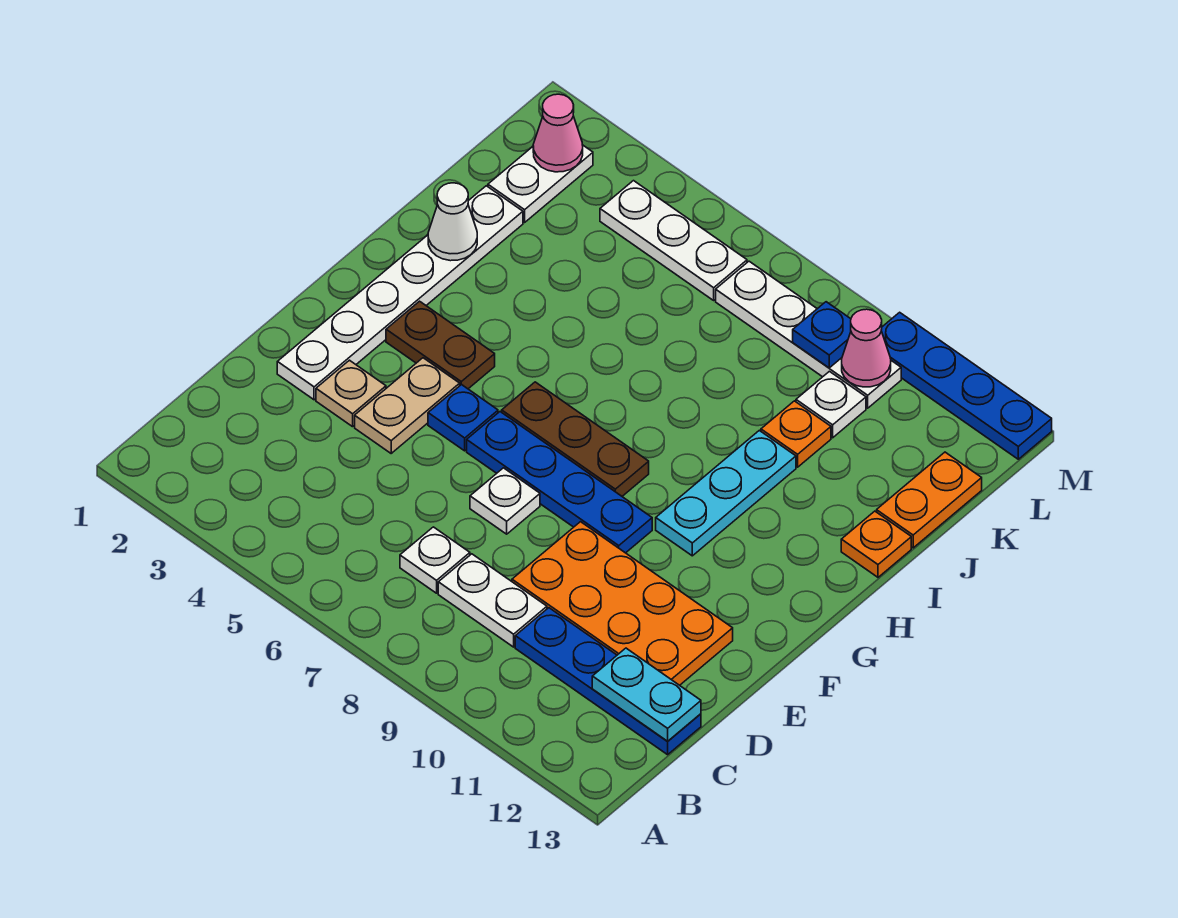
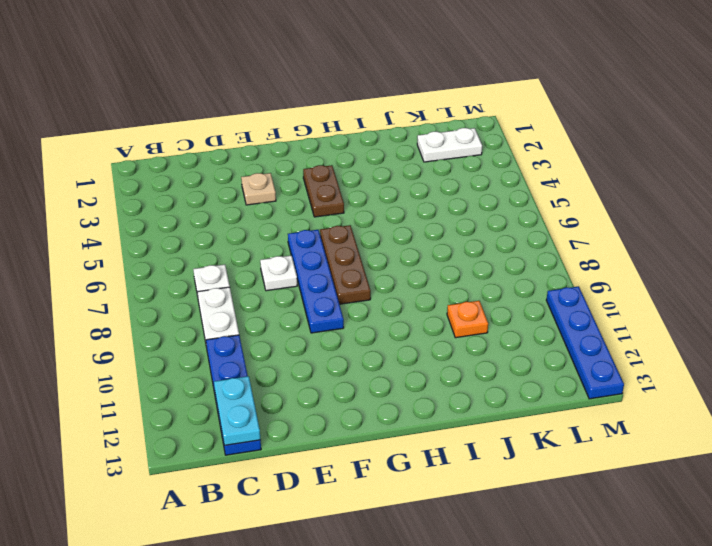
none -> orange plate D9:E12 level 1
none -> white plate E2:J2 level 1
none -> tan plate E4:F4 level 1

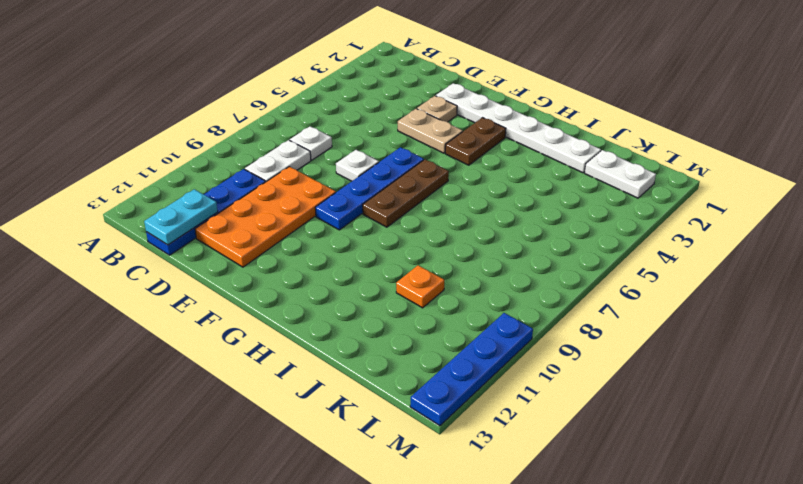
none -> blue plate F5 level 1
none -> cyan plate G10:I10 level 1
none -> orange plate I13 level 1

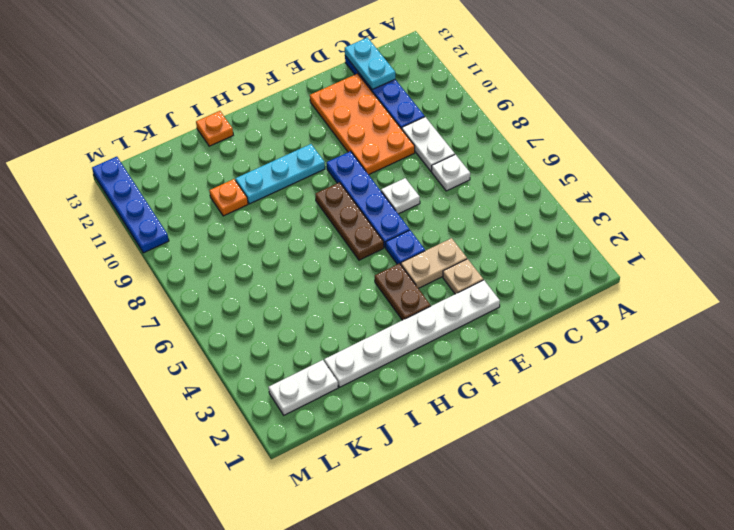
none -> orange plate J13:K13 level 1
none -> white plate K10 level 1
none -> white plate L4:L6 level 1

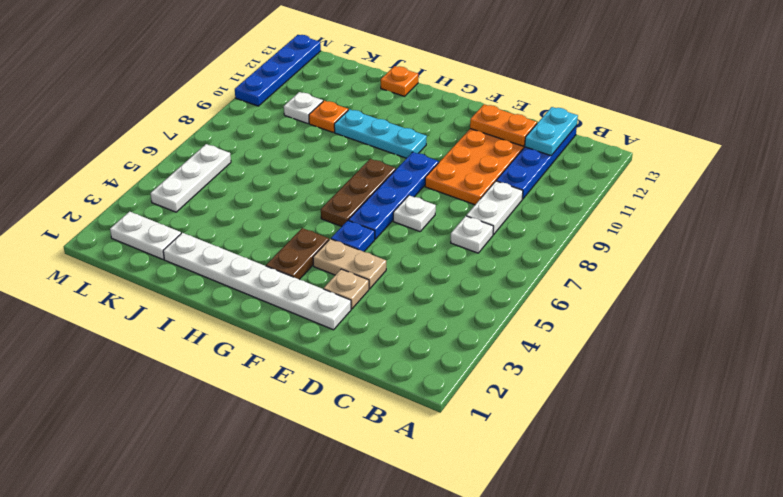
orange plate D12:E12 level 2 -> orange plate J13:K13 level 1
none -> white plate L7:L10 level 1
none -> white cone I2 level 2
none -> pink cone L2 level 2

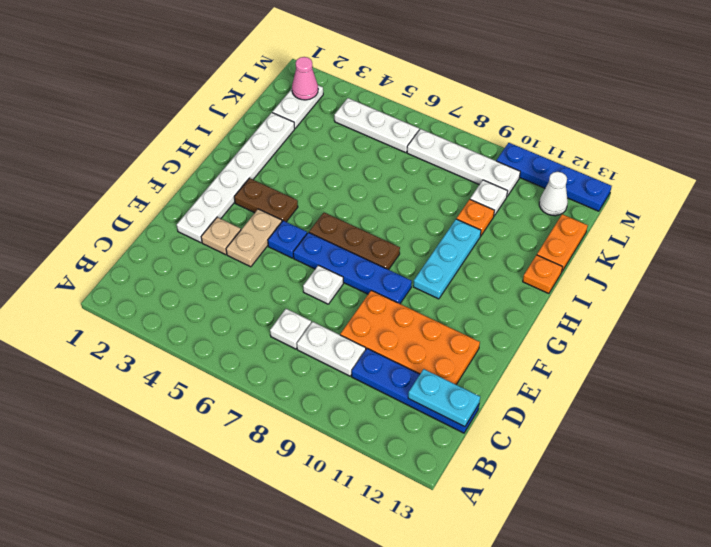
white cone L12 level 1 -> white cone I2 level 2
none -> blue plate L9 level 2
none -> pink cone L10 level 2

